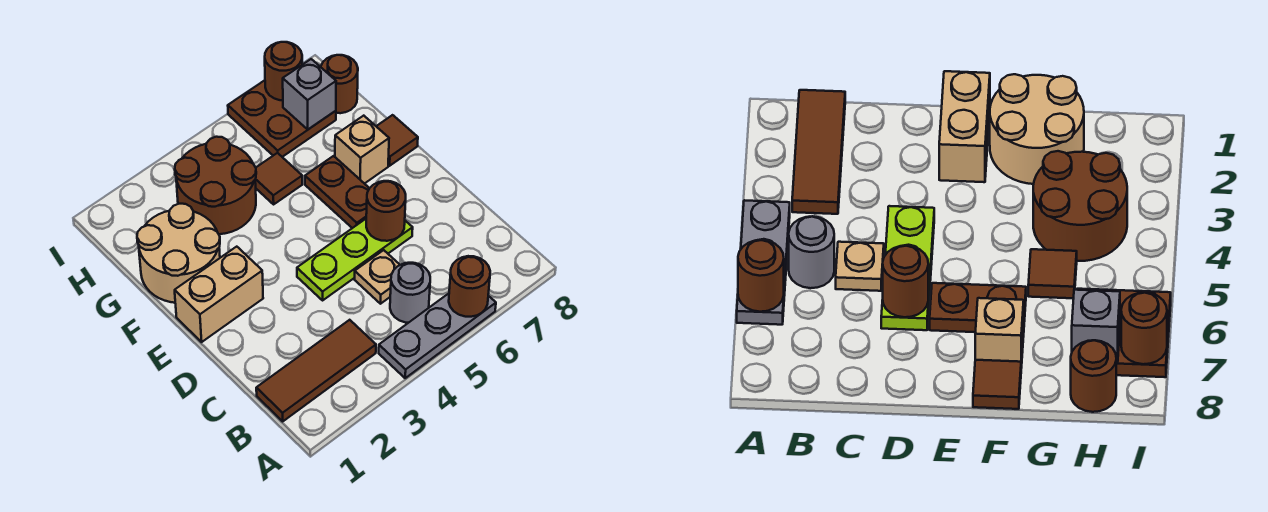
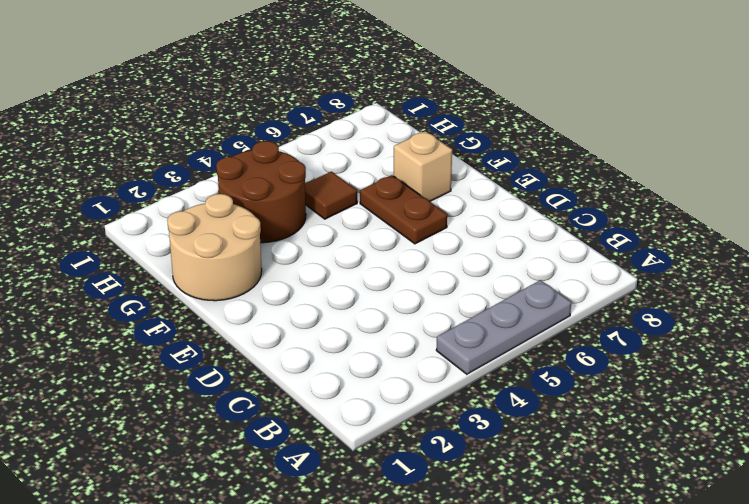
none -> brown tile B1:B3 level 1
none -> grey round brick B5 level 1
none -> tan plate C5 level 1

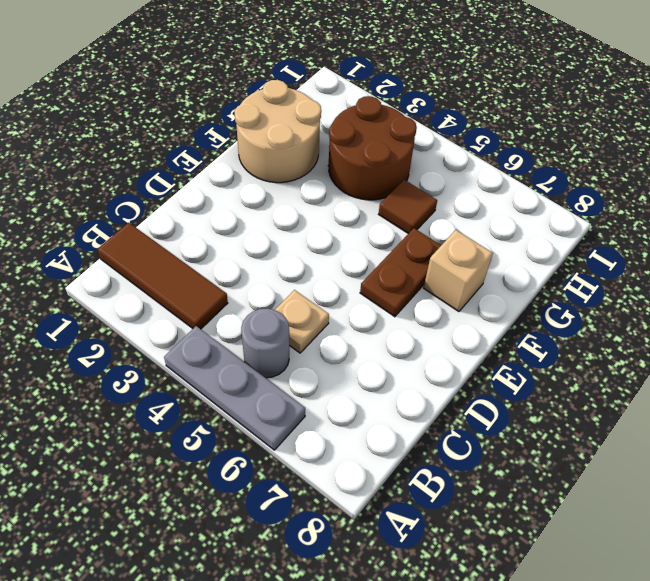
none -> lime plate D4:D6 level 1
none -> tan brick E1:E2 level 1
none -> brown tile F8 level 1

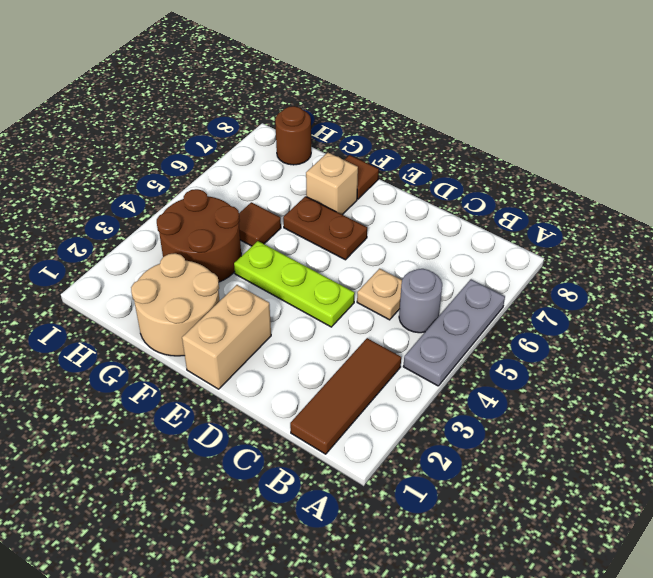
lime plate D4:F4 level 1 -> lime plate D4:D6 level 1
none -> brown plate H6:I7 level 1
none -> brown round brick A6 level 2
none -> brown round brick D6 level 2

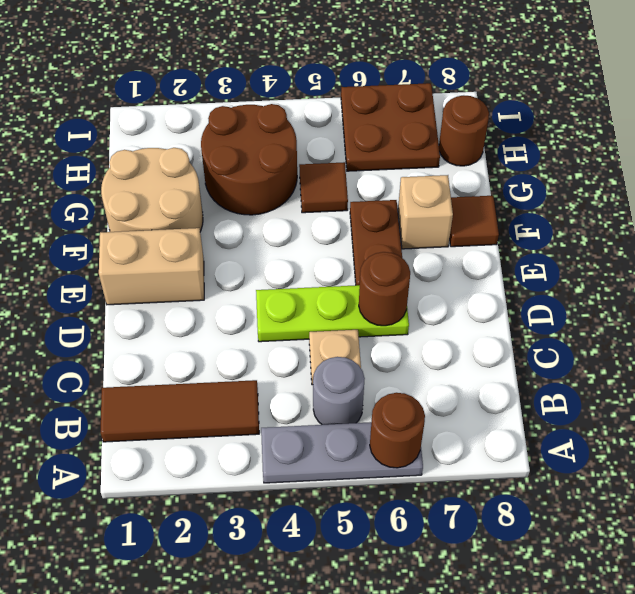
none -> grey brick H7 level 2
none -> brown round brick I7 level 2

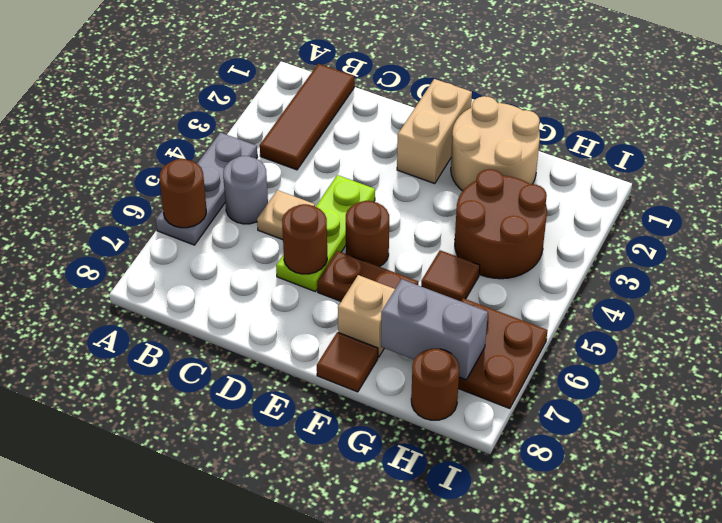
brown round brick E5 level 1 -> brown round brick I7 level 2
grey brick G7:H7 level 2 -> grey brick H7 level 2

